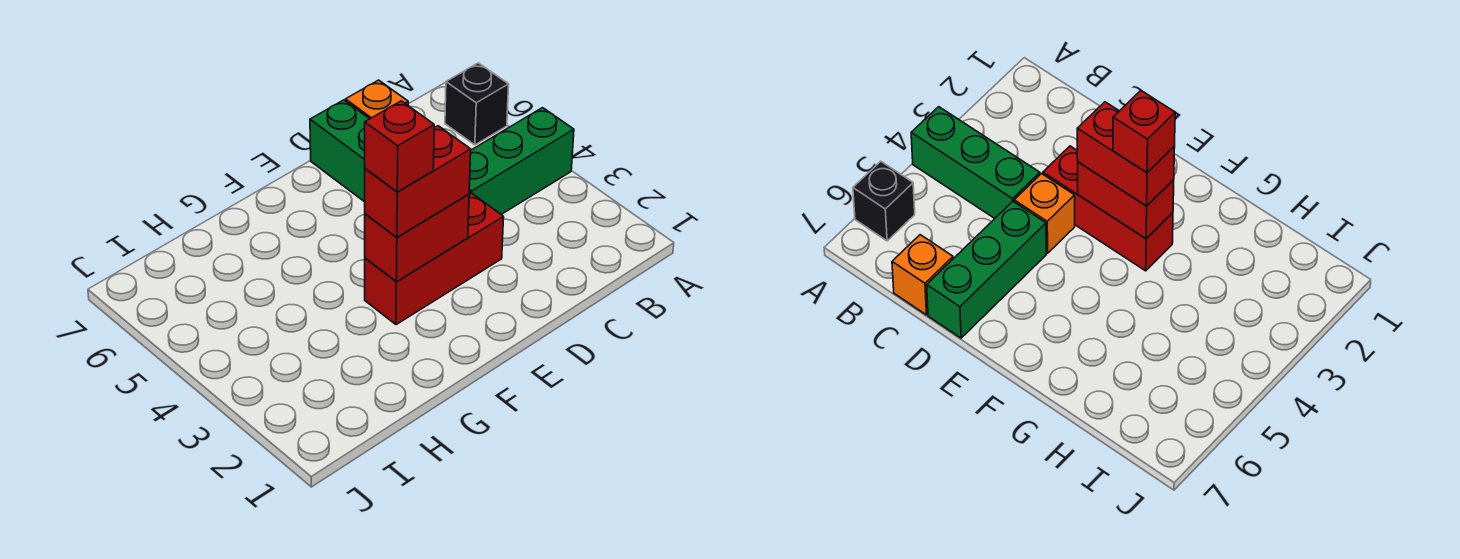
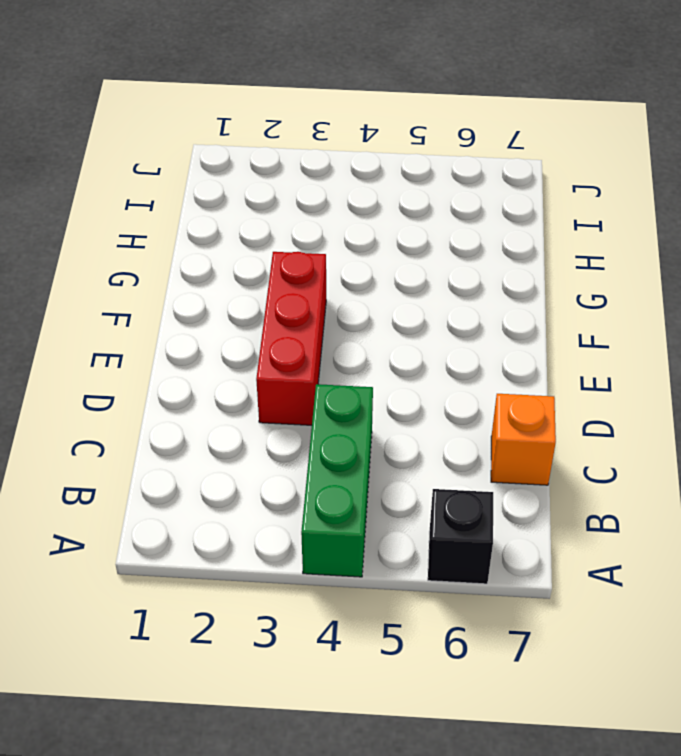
none -> orange brick D4 level 1
none -> green brick D5:D7 level 1

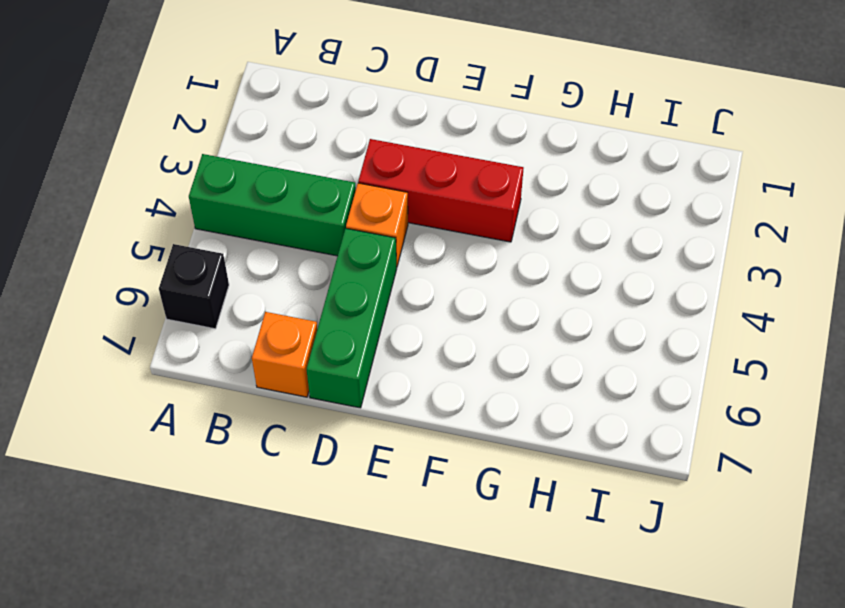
none -> red brick E3:F3 level 2
none -> red brick E3:F3 level 3

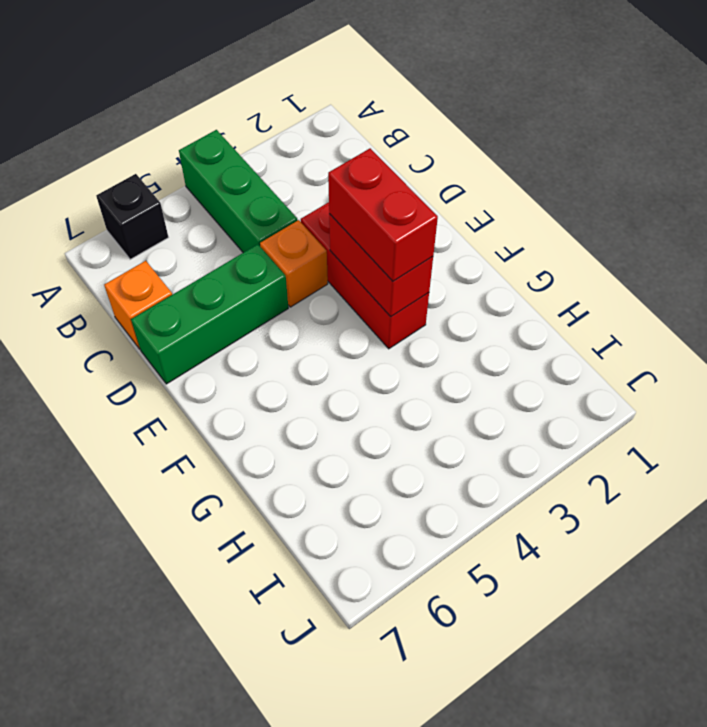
none -> red brick F3 level 4

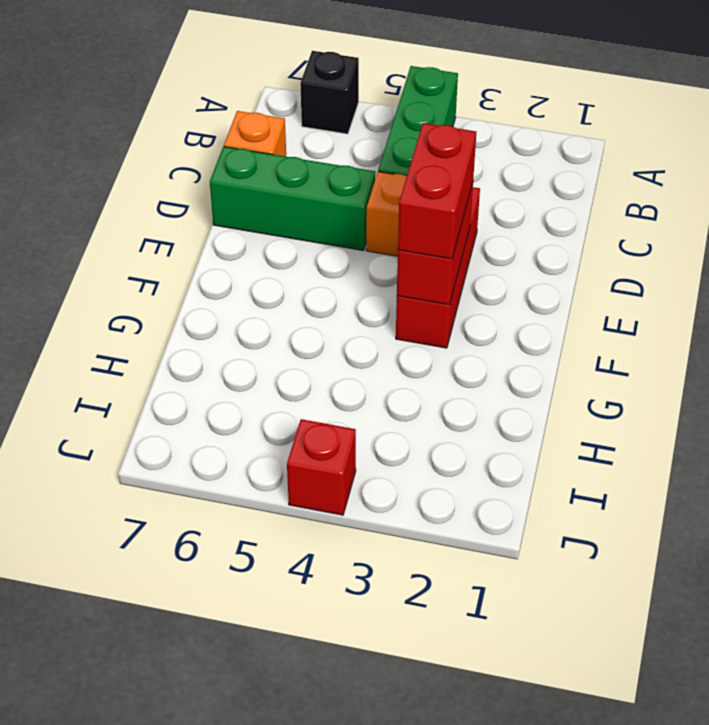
red brick J4 level 1 -> red brick F3 level 4

